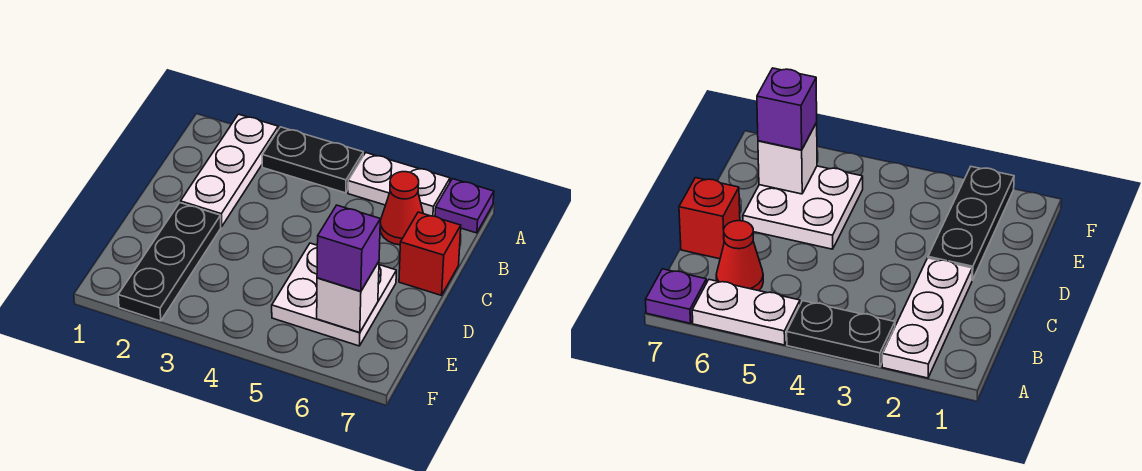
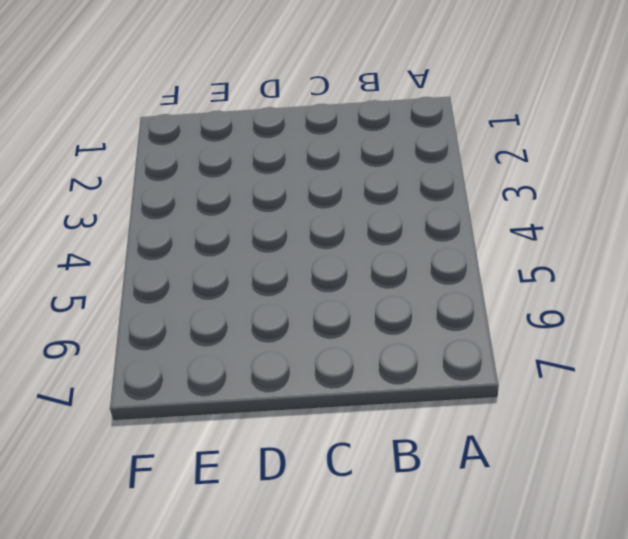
none -> white plate A2:C2 level 1
none -> black plate A3:A4 level 1

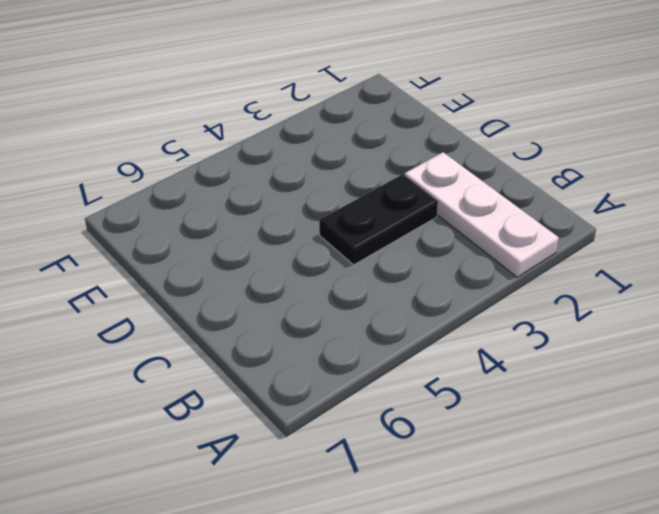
black plate C3:C4 level 1 -> black plate A3:A4 level 1
none -> white plate A5:A6 level 1
none -> purple plate A7 level 1

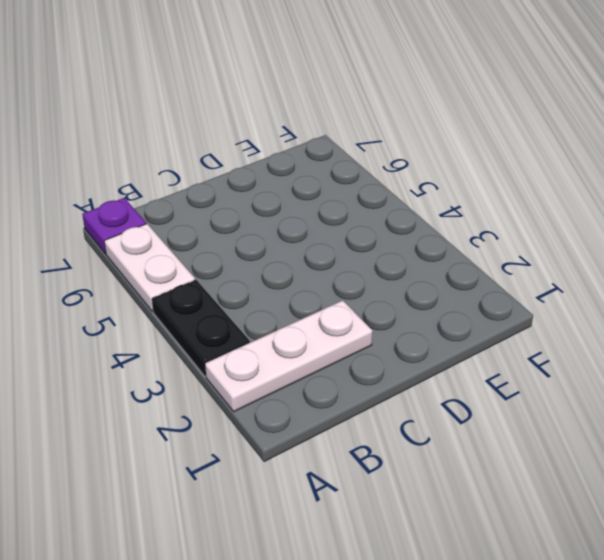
none -> red cone B6 level 1
none -> red brick C7 level 1

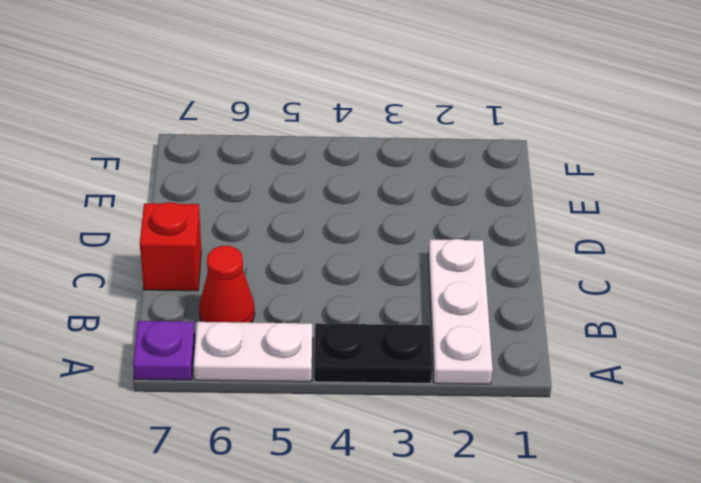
none -> black plate D2:F2 level 1
none -> white plate D5:E6 level 1

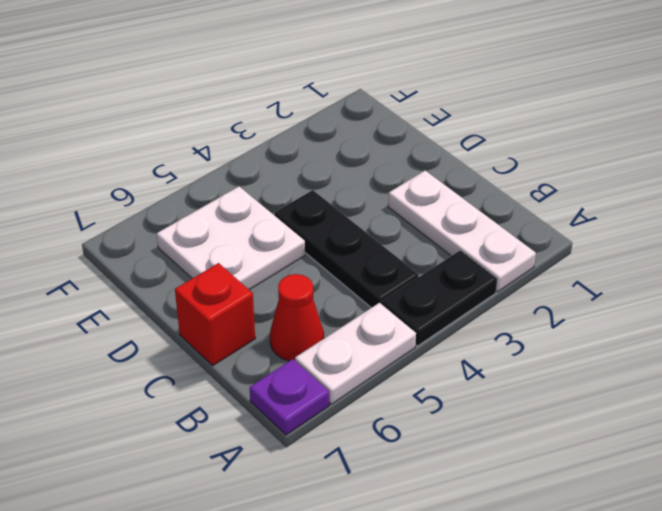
black plate B4:D4 level 1 -> black plate D2:F2 level 1
none -> white brick E6 level 2
none -> purple brick E6 level 3

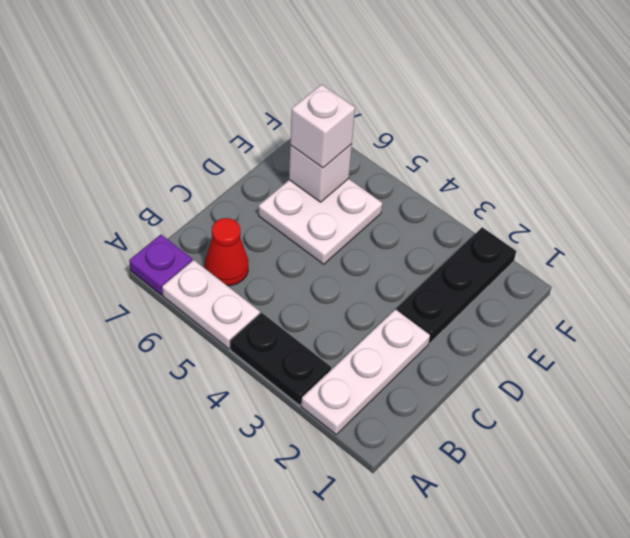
white brick E6 level 3 -> purple brick E6 level 3
none -> red brick C7 level 1

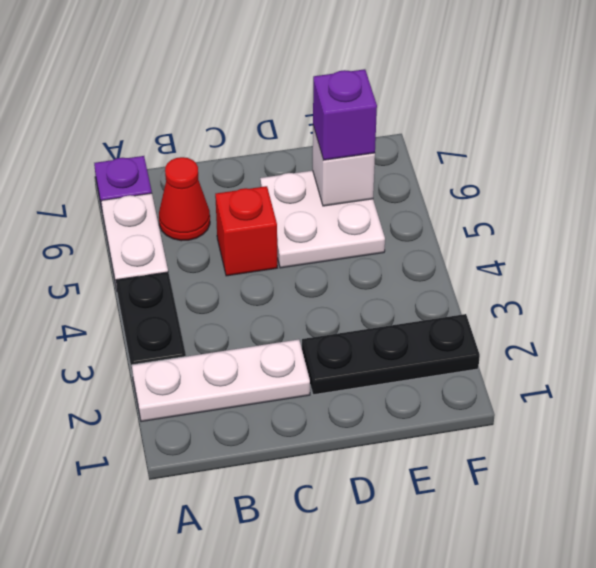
red brick C5 level 1 -> red brick C7 level 1

